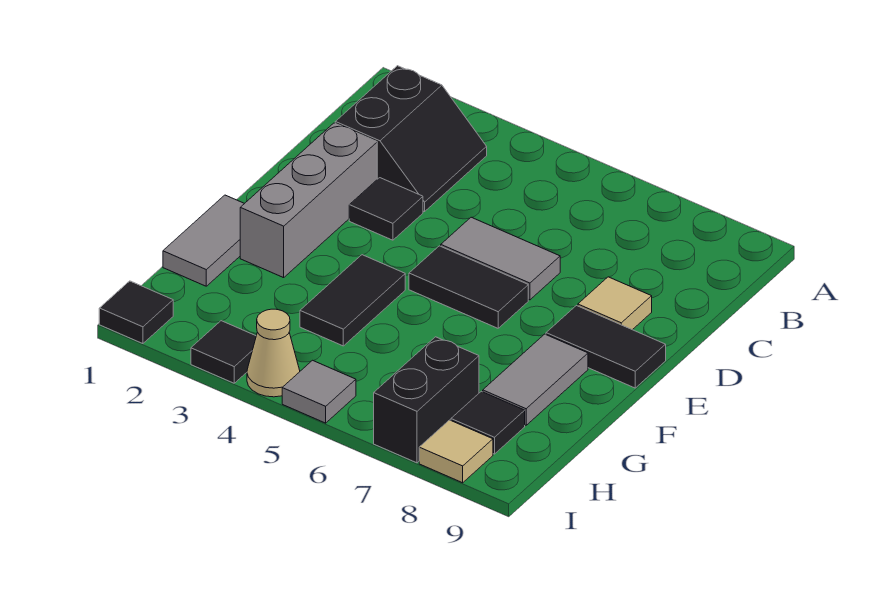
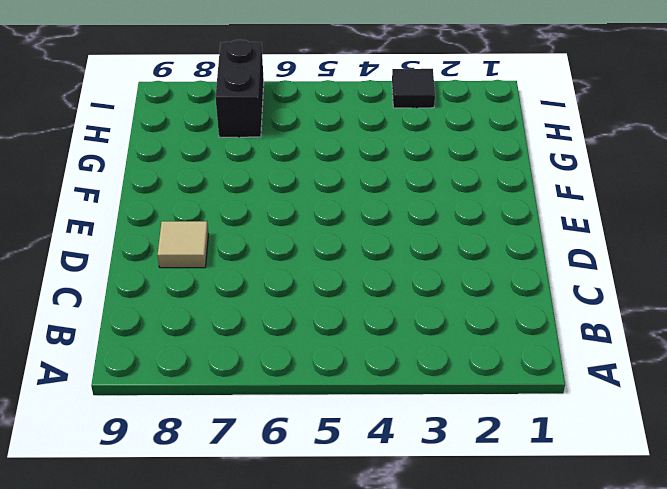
none -> black slope B2:C3 level 1 top 2
none -> grey brick D2:F2 level 1
none -> black tile D3 level 1

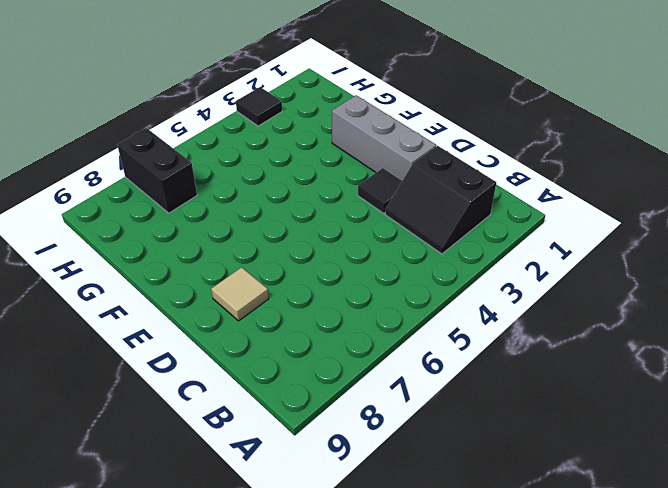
none -> grey tile D5:D6 level 1
none -> black tile E5:E6 level 1
none -> black tile E8:E9 level 1

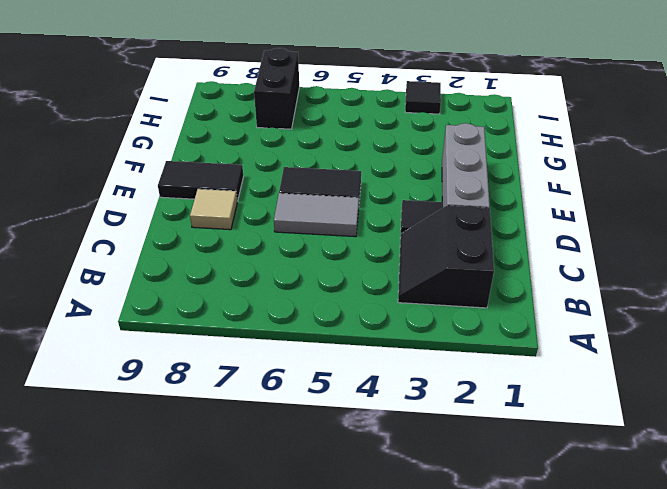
none -> grey tile F1:G1 level 1
none -> black tile F4:G4 level 1
none -> grey tile F8:G8 level 1

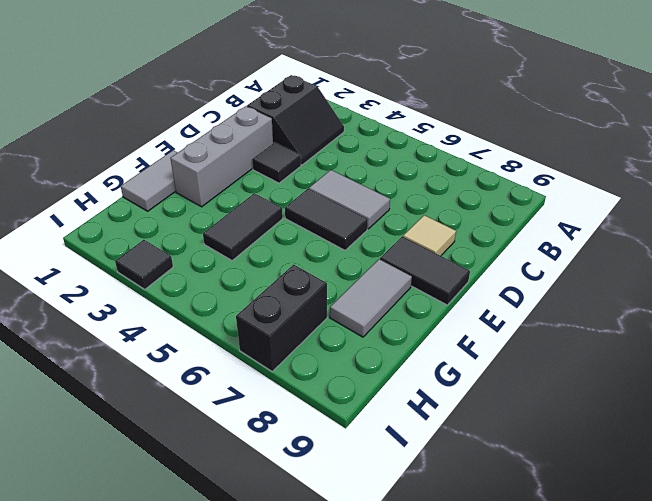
none -> black tile H8 level 1
none -> black tile I1 level 1
none -> tan cone I4 level 1

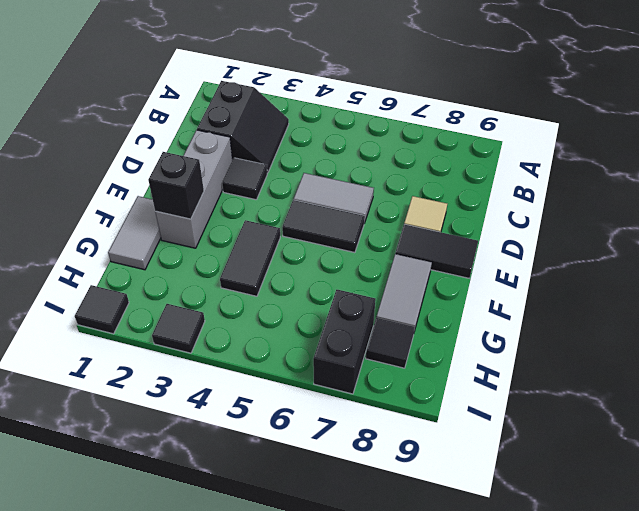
black brick F2 level 2 -> none
none -> tan cone I4 level 1
none -> grey tile I5 level 1
none -> tan tile I8 level 1

